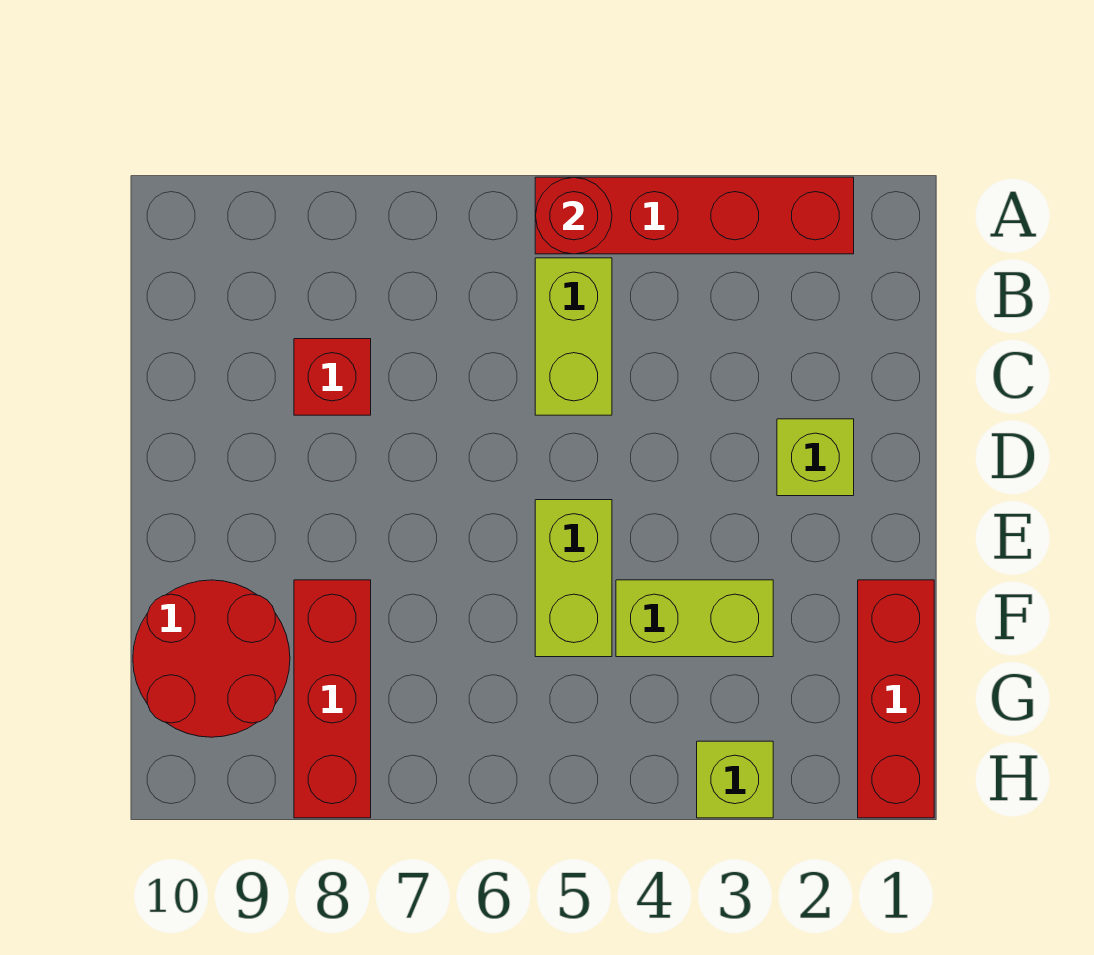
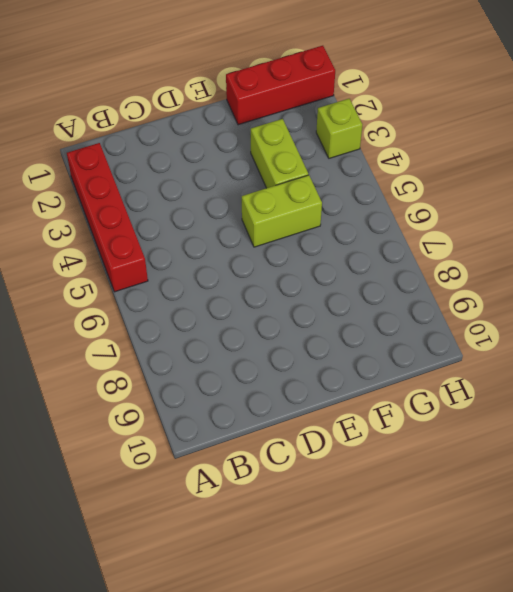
none -> lime brick B5:C5 level 1
none -> red brick C8 level 1

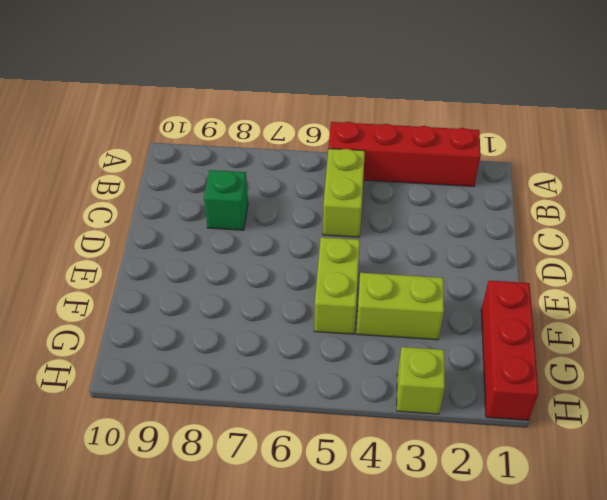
green brick C8 level 1 -> red brick C8 level 1
none -> lime brick D2 level 1
none -> red brick F8:H8 level 1

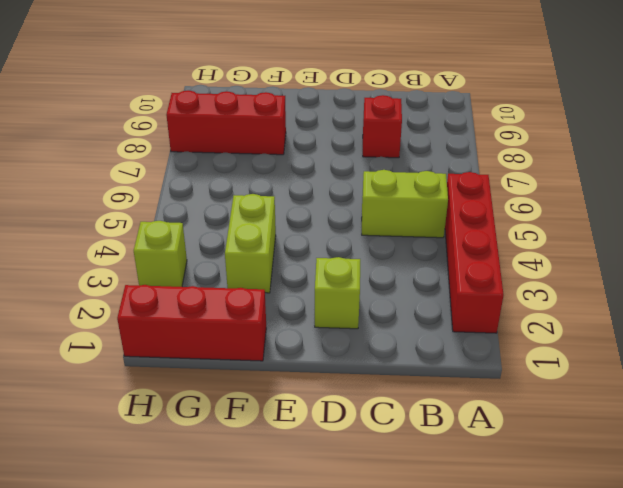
none -> lime brick E5:F5 level 1
none -> red round brick F9:G10 level 1

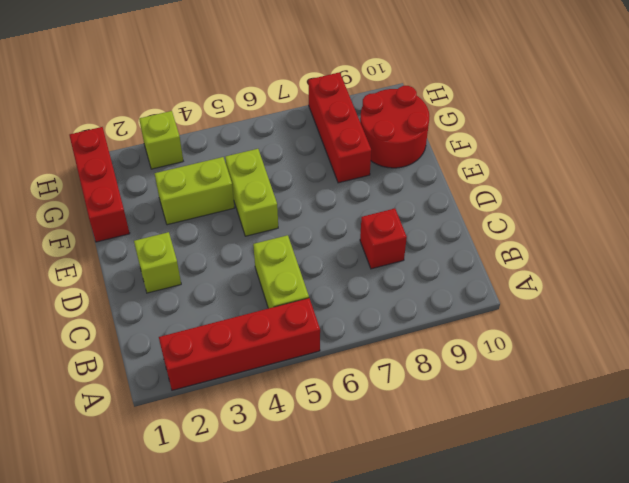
none -> red round brick A5 level 2

